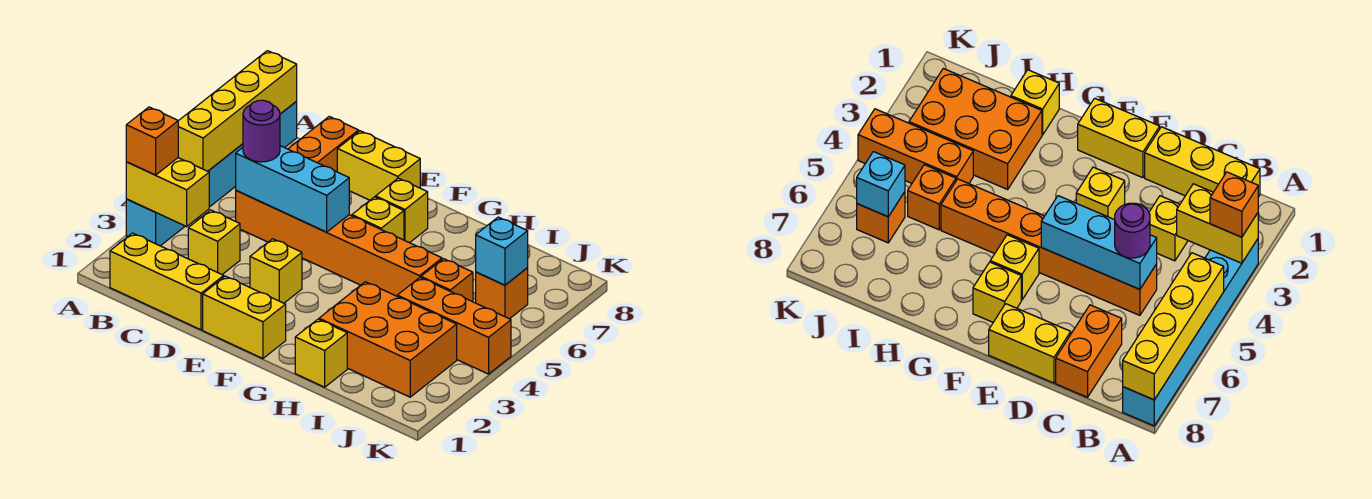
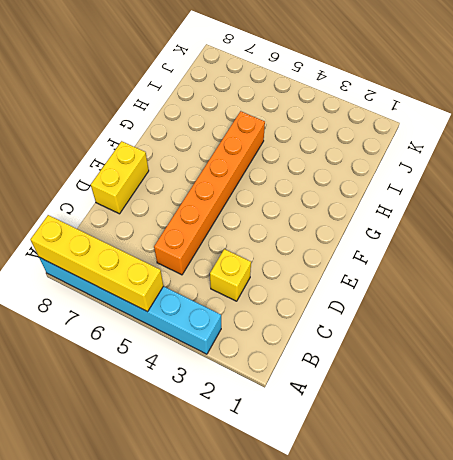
none -> yellow brick B1:D1 level 1
none -> orange brick C7:C8 level 1
none -> yellow brick E1:F1 level 1

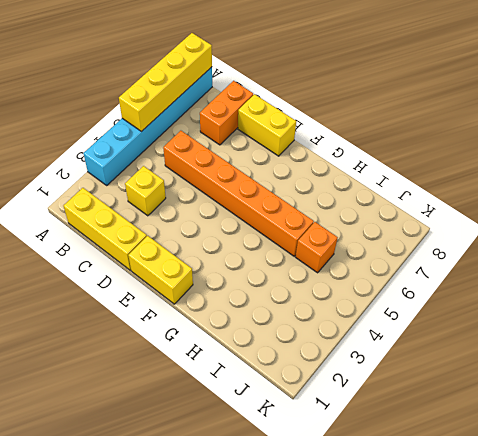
none -> yellow brick E3 level 1
none -> yellow brick F6 level 1
none -> yellow brick F7 level 1

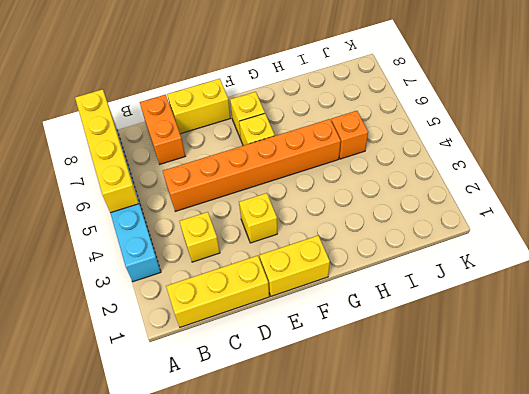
none -> yellow brick H1 level 1
none -> orange brick H2:J3 level 1
none -> orange brick I4:K4 level 1

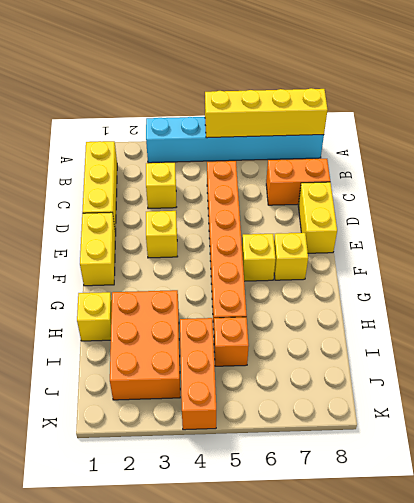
none -> orange brick J6 level 1
none -> yellow brick A3:B3 level 2
none -> cyan brick C5:E5 level 2

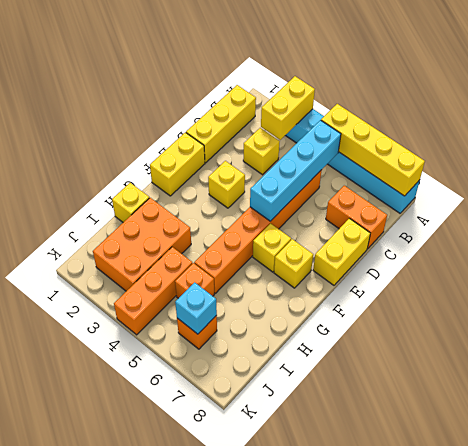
cyan brick B5:E5 level 2 -> cyan brick C5:E5 level 2
none -> orange brick A3 level 3
none -> purple round brick C5 level 3

